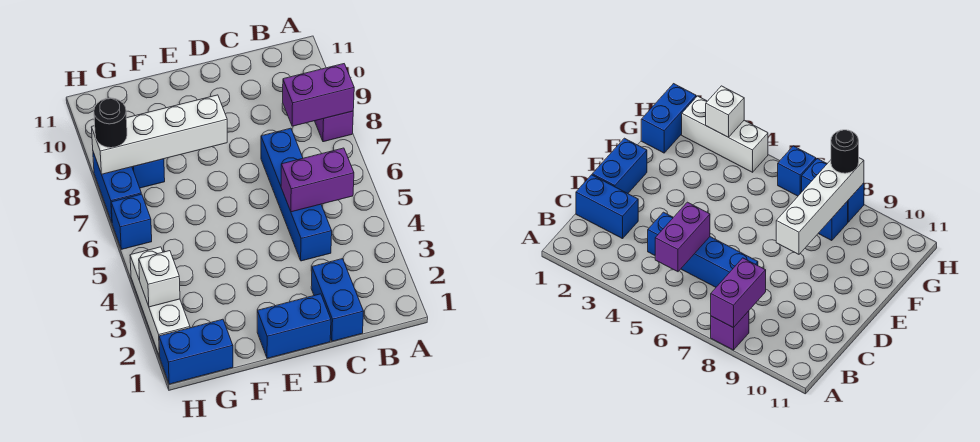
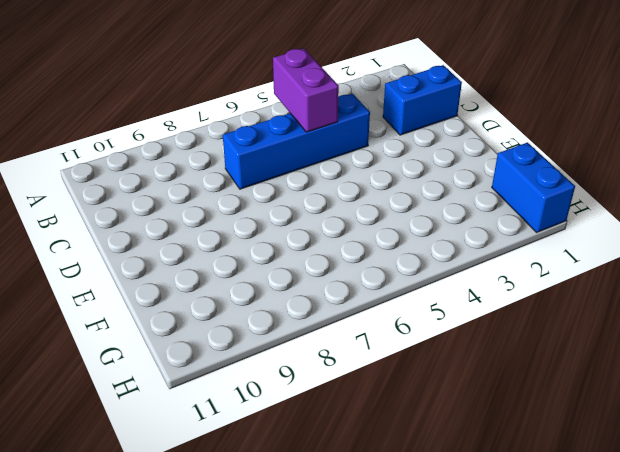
none -> purple brick A8 level 1
none -> blue brick D1:E1 level 1
none -> blue brick G8 level 1

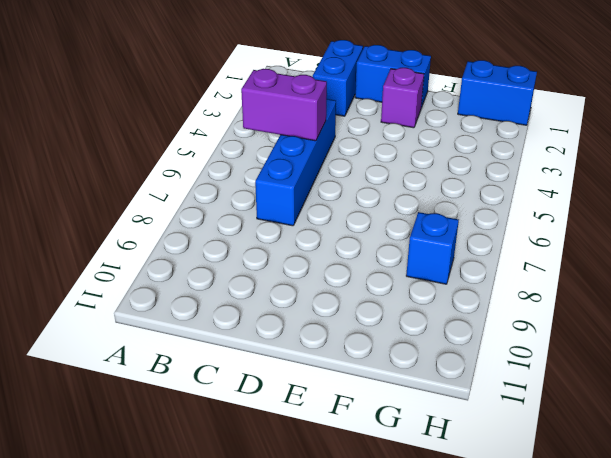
purple brick E2 level 1 -> purple brick A8 level 1
none -> white brick H2:H4 level 1
none -> blue brick H6 level 1
none -> blue brick H7:H8 level 1

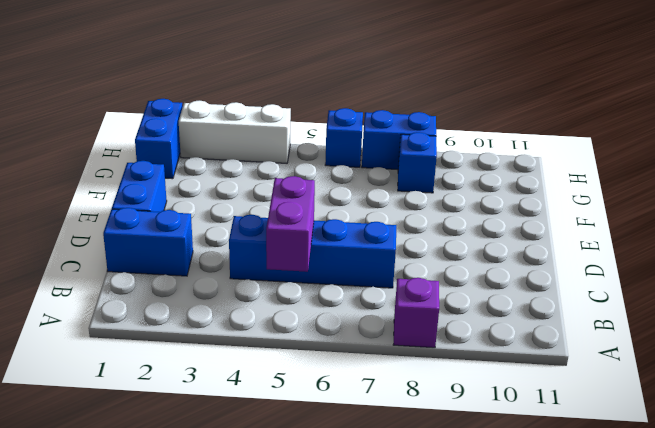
none -> purple brick A8:B8 level 2
none -> white brick E8:H8 level 2
none -> white brick H3 level 2

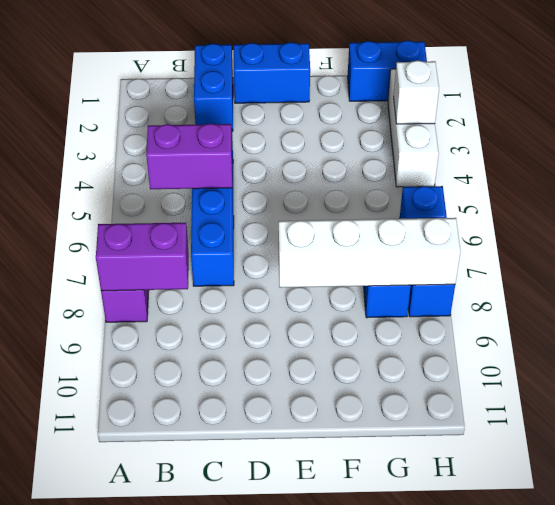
none -> black round brick H8 level 3

